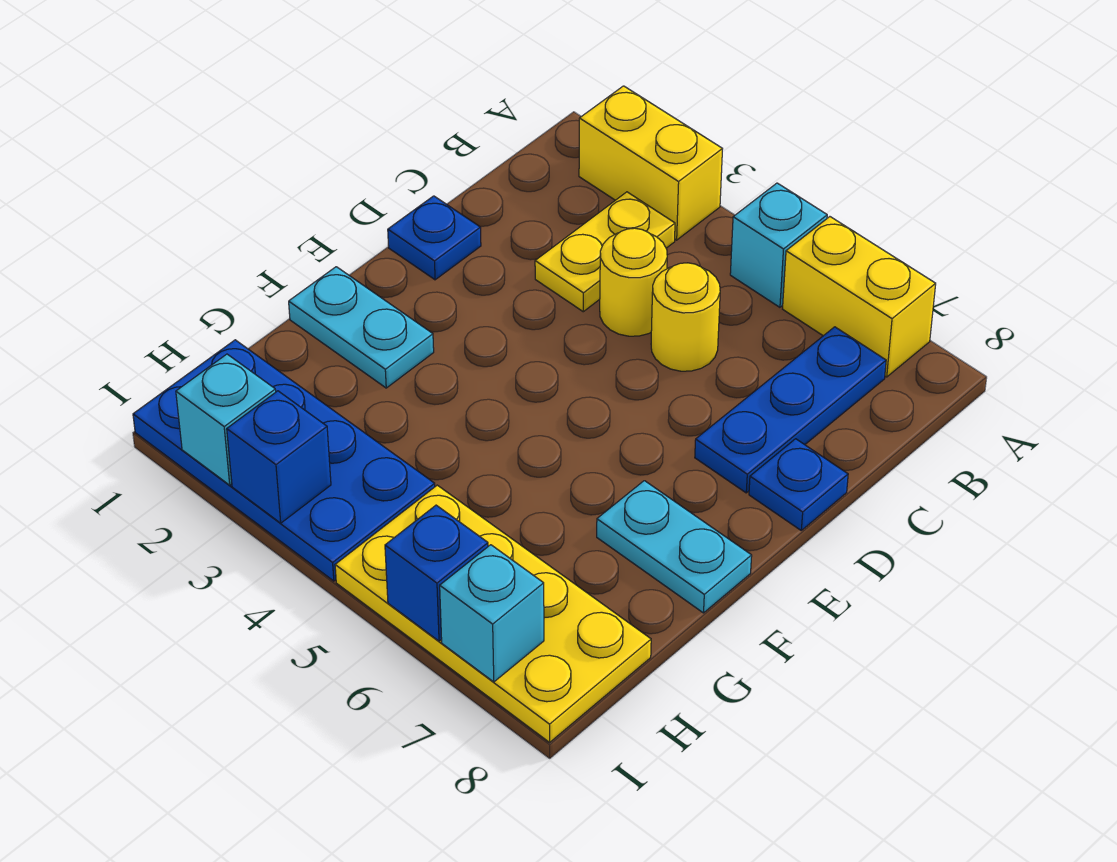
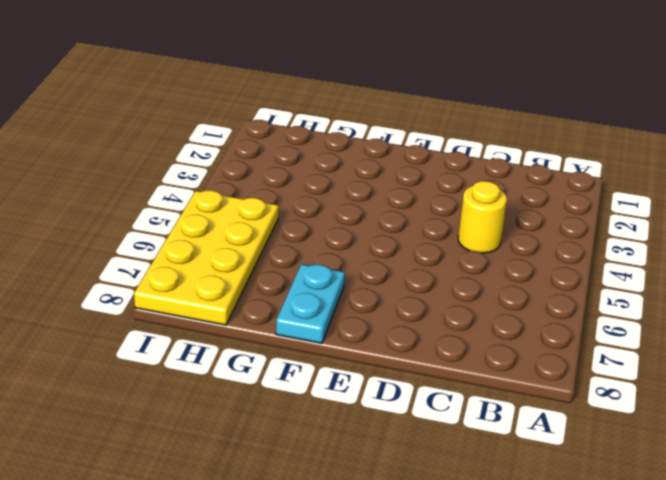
none -> yellow brick A2:A3 level 1
none -> cyan brick A5 level 1
none -> yellow brick A6:A7 level 1

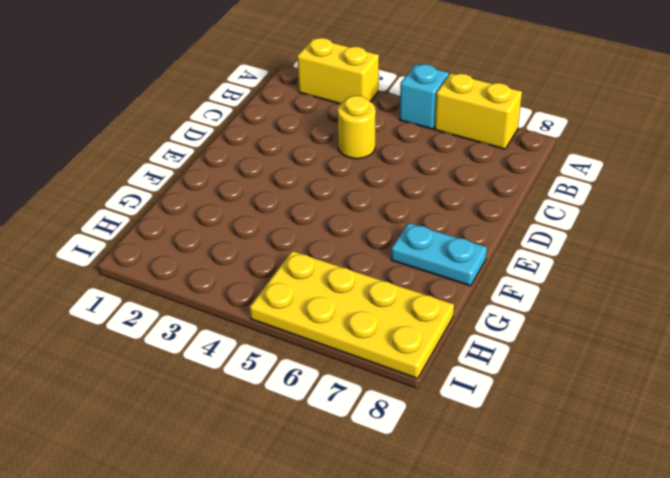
none -> yellow plate B3:C3 level 1
none -> blue plate B7:D7 level 1
none -> yellow round brick C5 level 1

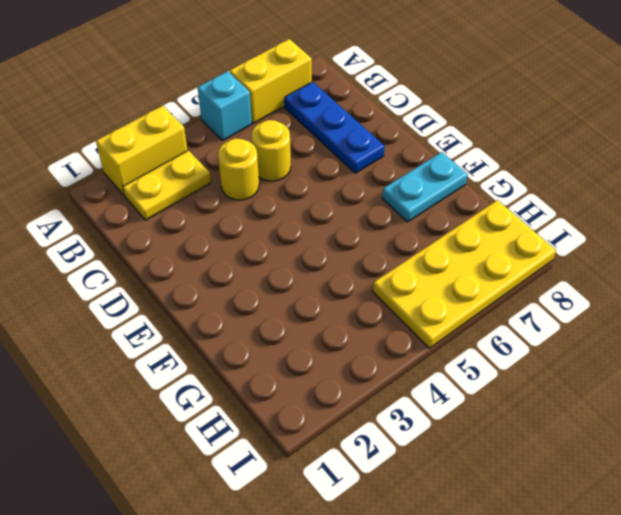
yellow plate B2:B3 level 1 -> yellow plate B3:C3 level 1
none -> blue plate D1 level 1
none -> blue plate D8 level 1
none -> cyan plate F1:F2 level 1

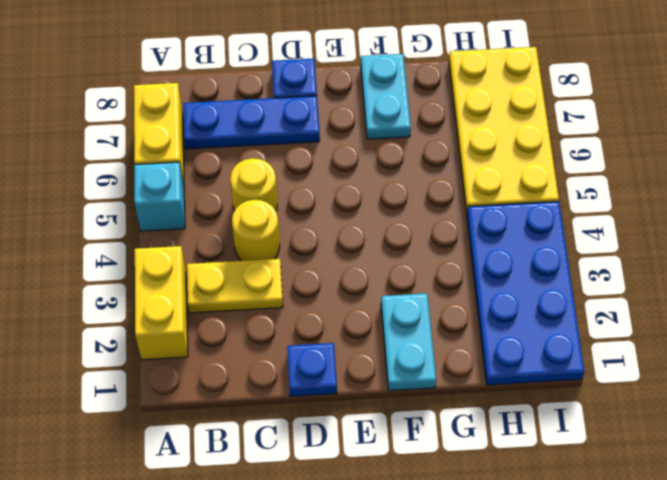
none -> cyan brick I2 level 2
none -> blue brick I3 level 2
none -> blue brick I6 level 2

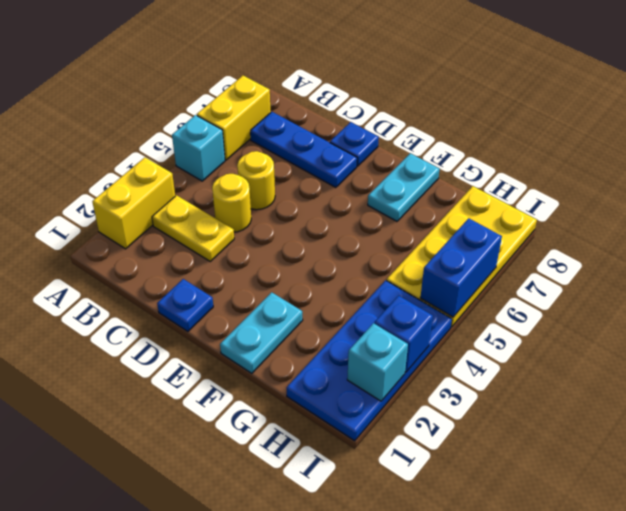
blue brick I5:I6 level 2 -> blue brick I6 level 2
none -> cyan brick I7 level 2

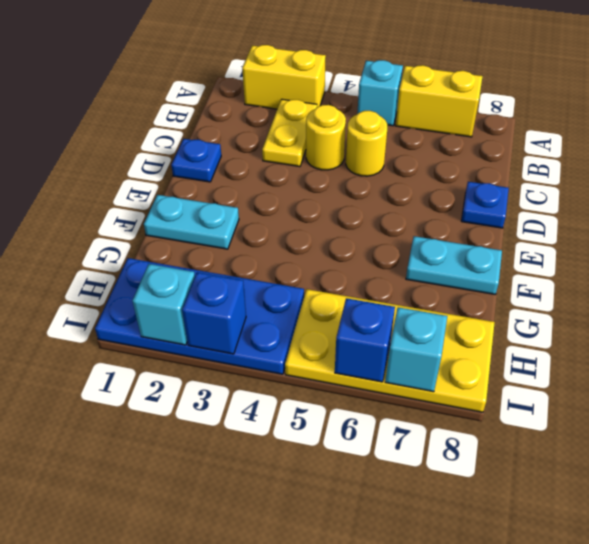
none -> blue plate B7:D7 level 1

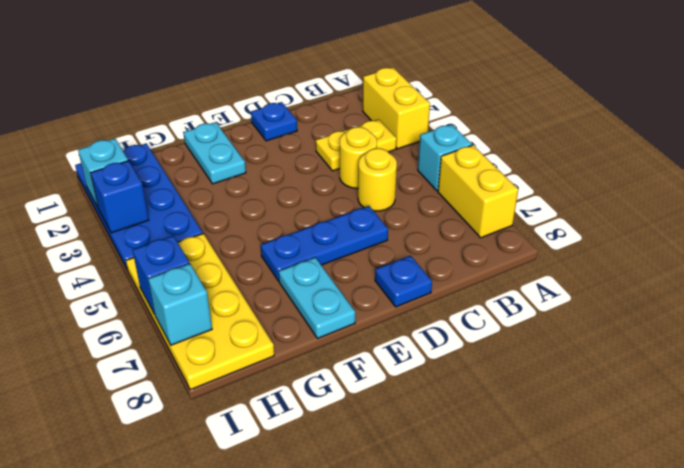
blue plate D6:F6 level 1 -> blue plate B7:D7 level 1

